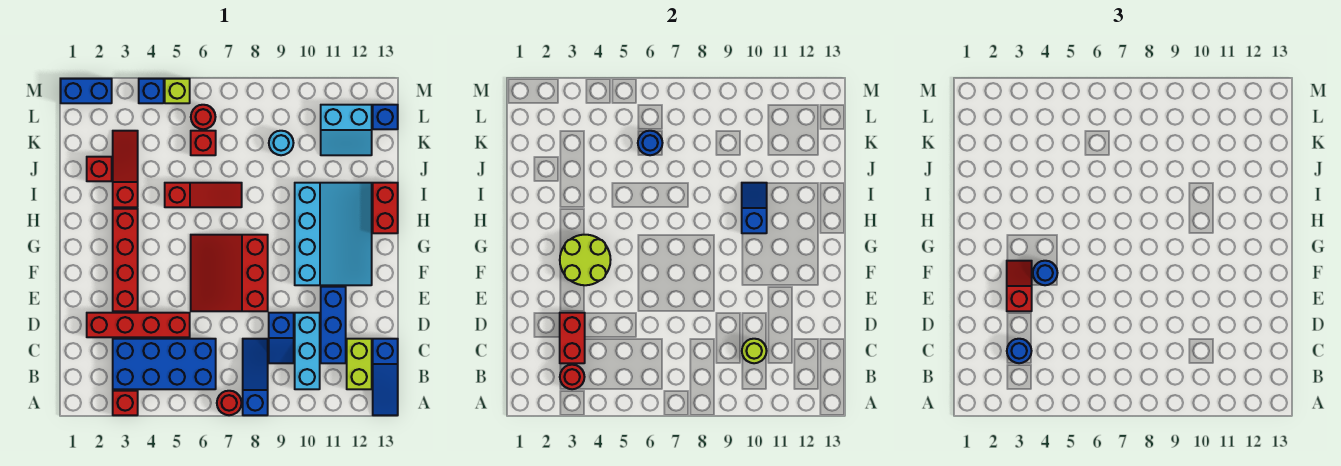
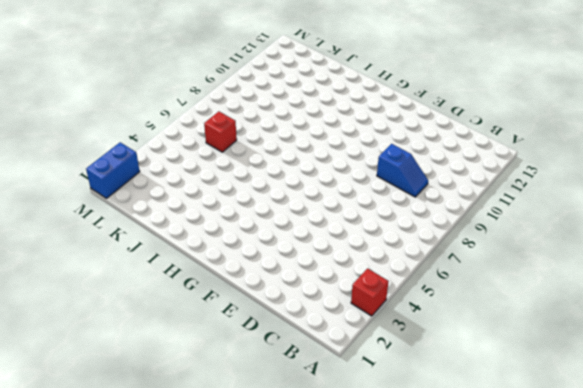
none -> red round brick A7 level 1
none -> blue slope A8:C8 level 1 top A
none -> blue slope A13:C13 level 1 top C
none -> blue brick B3:C6 level 1

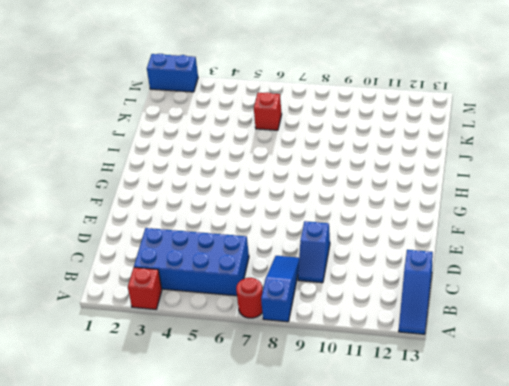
none -> cyan brick B10:D10 level 1
none -> lime brick B12:C12 level 1
none -> blue brick C11:E11 level 1
none -> red brick D2:D5 level 1

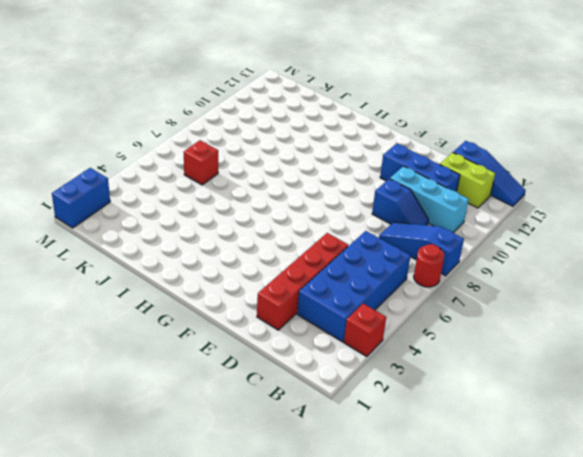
none -> red brick E3:H3 level 1
none -> red slope E6:G8 level 1 top 8
none -> cyan slope F10:I12 level 1 top 10
none -> red brick H13:I13 level 1

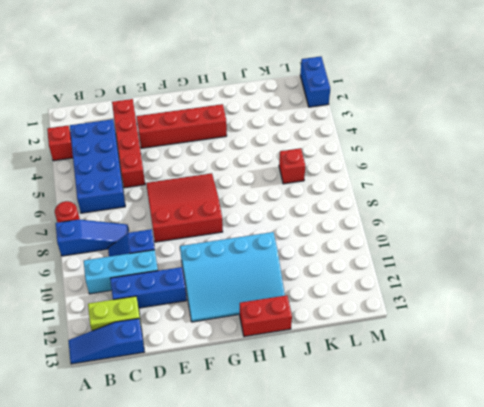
none -> red slope I3:K3 level 1 top I
none -> red slope I5:I7 level 1 top 5
none -> red brick J2 level 1
none -> cyan round brick K9 level 1

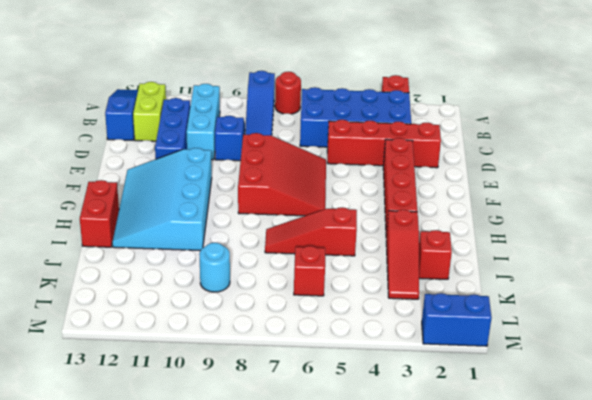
none -> cyan slope K11:L12 level 1 top L
none -> red round brick L6 level 1
none -> blue brick L13 level 1
none -> blue brick M4 level 1

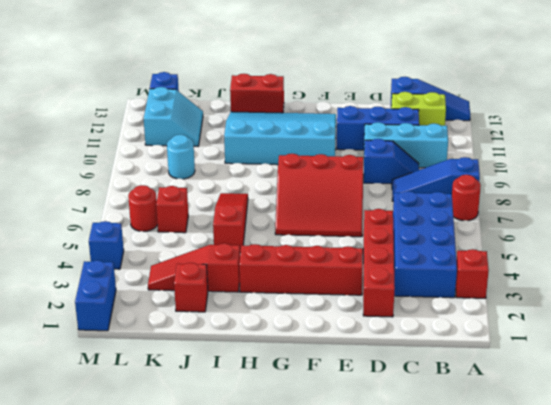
none -> lime brick M5 level 1
none -> red round brick B3 level 2
none -> red brick C3:D3 level 2
none -> lime round brick C10 level 2

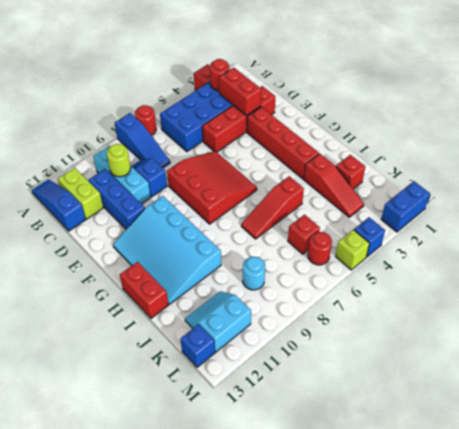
none -> lime round brick F3:G4 level 2
none -> blue slope H10:I10 level 2 top H
none -> blue round brick K6 level 2
none -> blue round brick C3 level 3

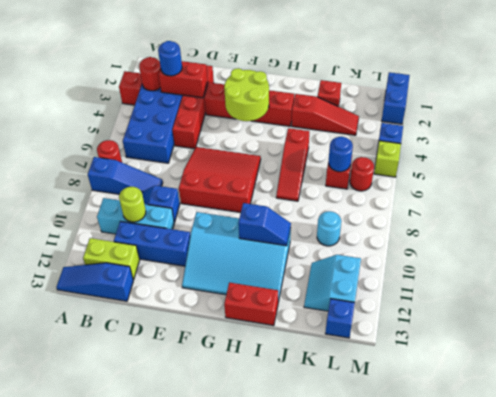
none -> red slope E3:F3 level 3 top E
none -> blue round brick F4 level 3

